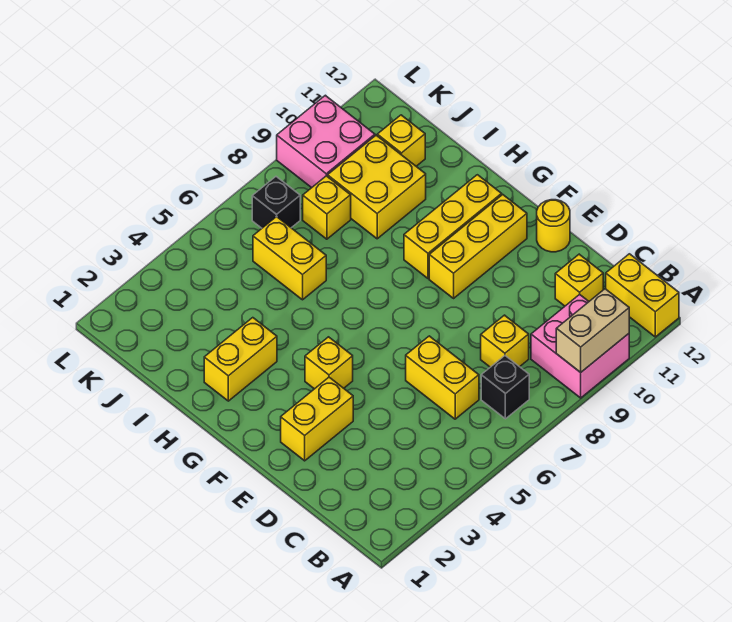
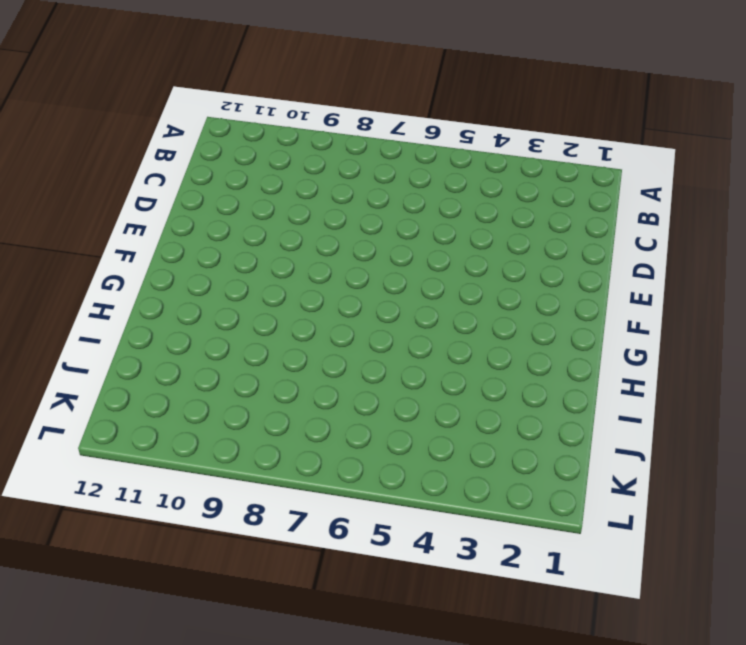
none -> pink brick A9:B10 level 1
none -> yellow brick A12:B12 level 1
none -> black brick B7 level 1

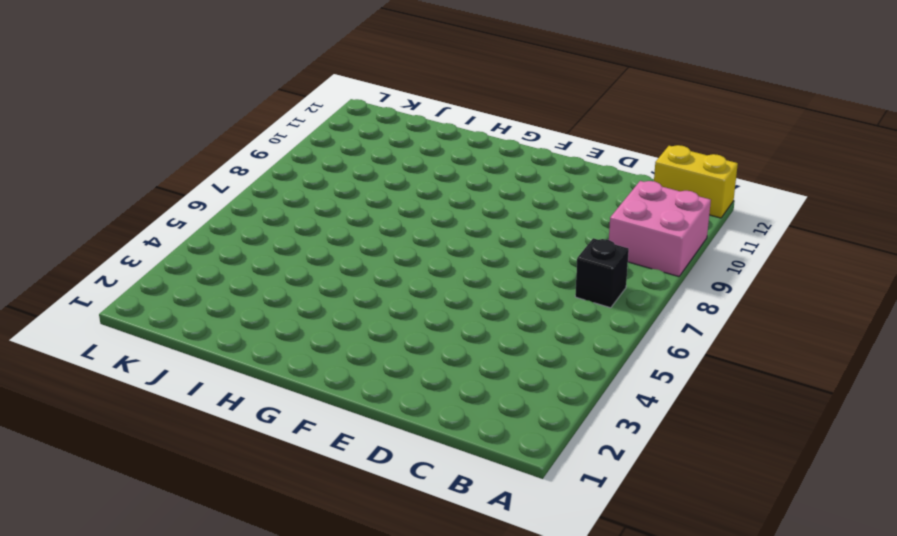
none -> yellow brick C6:D6 level 1
none -> yellow brick C8 level 1
none -> yellow brick C11 level 1

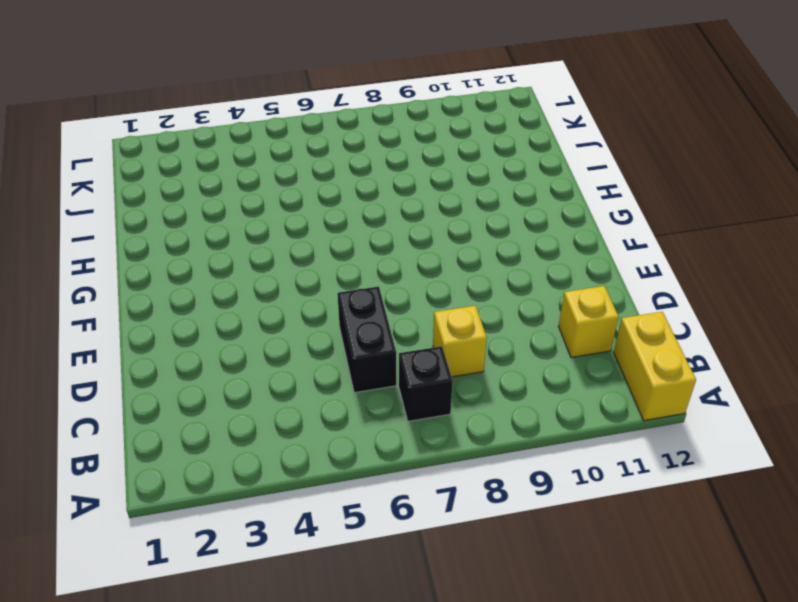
black brick C6:D6 level 1 -> yellow brick C6:D6 level 1
none -> pink brick A9:B10 level 1
none -> yellow brick E2:E3 level 1
none -> yellow round brick E12 level 1

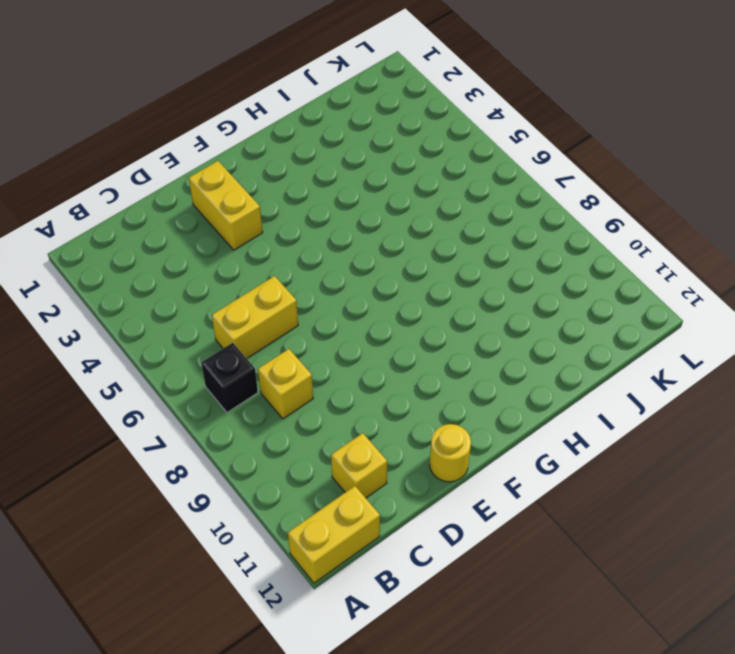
none -> pink brick A9:B10 level 1
none -> yellow brick F4 level 1
none -> yellow brick F9:F11 level 1

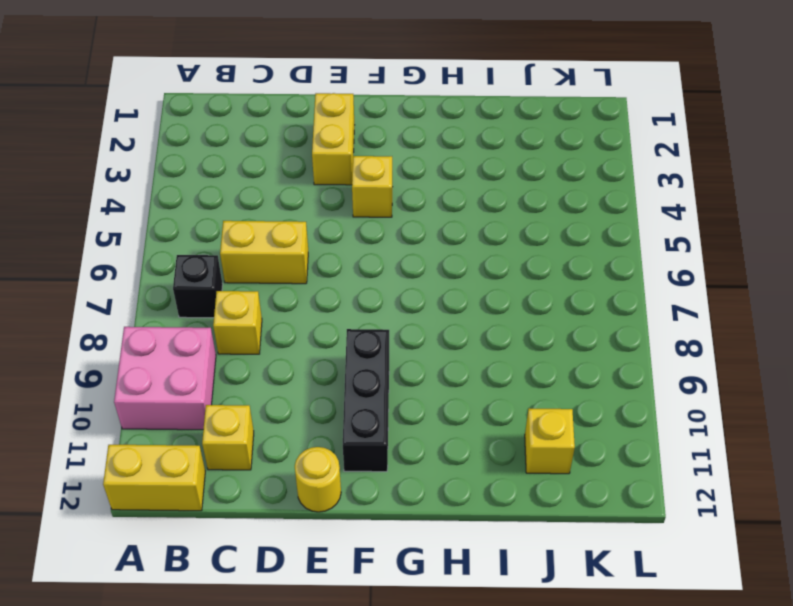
black brick F9:F11 level 1 -> yellow brick F9:F11 level 1
none -> yellow brick G9:G11 level 1
none -> yellow brick H2:H3 level 1
none -> yellow brick I6:J6 level 1

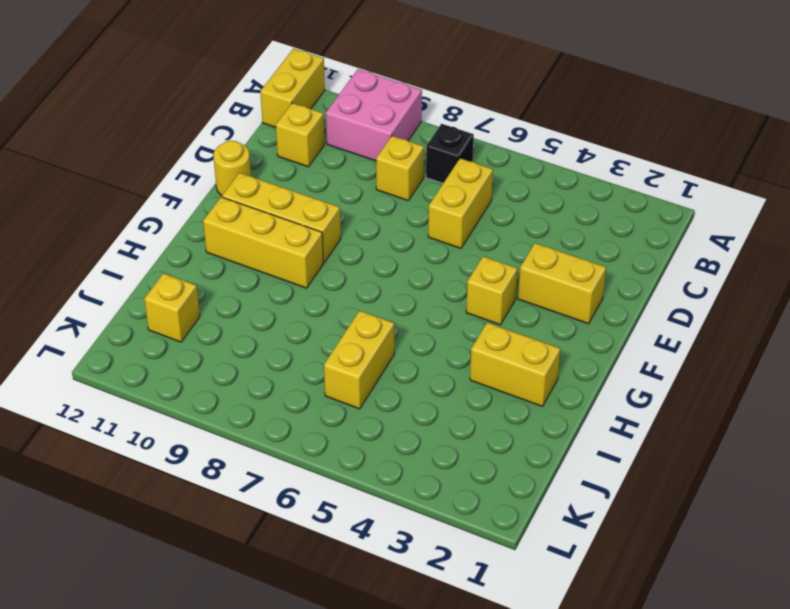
none -> yellow brick I9:J10 level 1
none -> yellow brick J8 level 1
none -> black brick K7 level 1

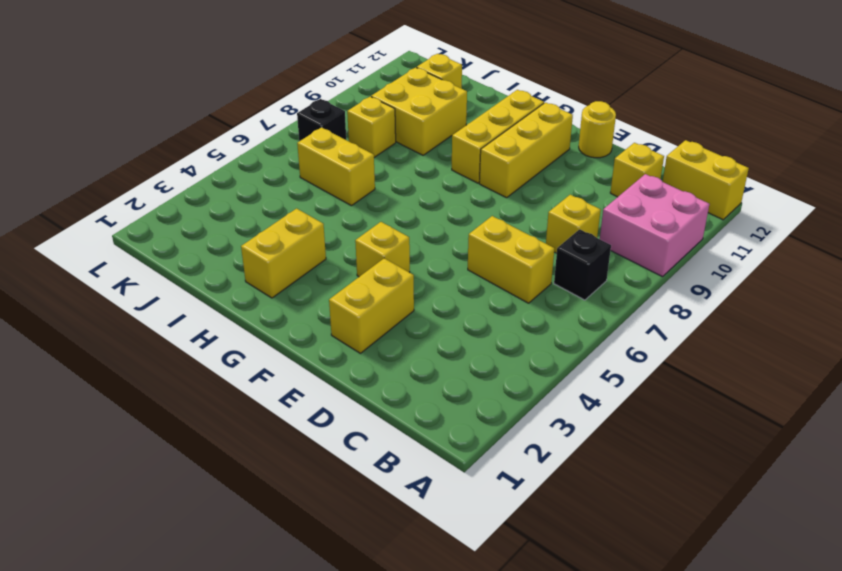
none -> pink brick K9:L10 level 1
none -> tan brick A9:A10 level 2

